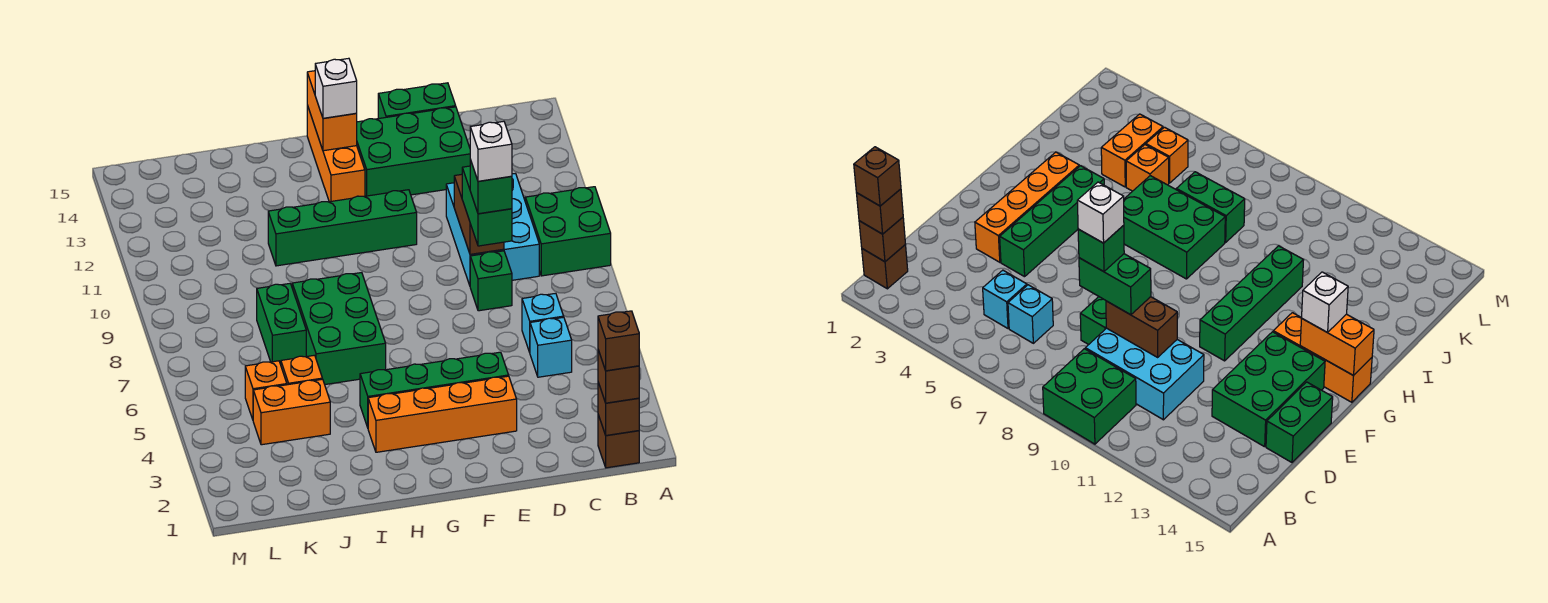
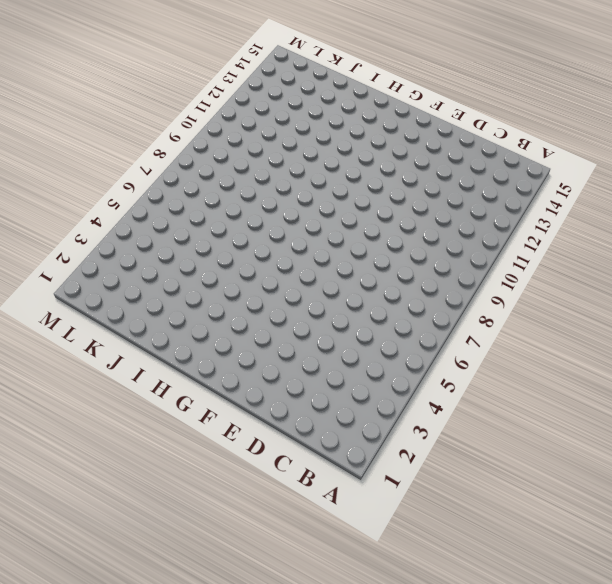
none -> green brick A9:B10 level 1
none -> brown brick B1 level 1
none -> cyan brick C5 level 1

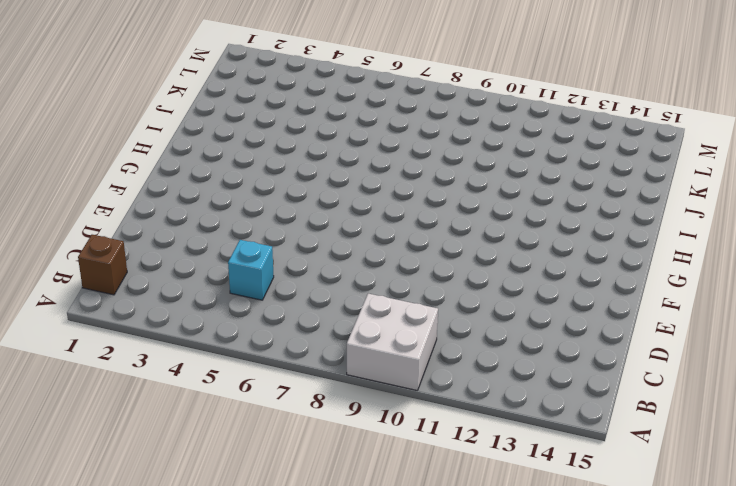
white brick A9:B10 level 1 -> green brick A9:B10 level 1
none -> cyan brick C6 level 1
none -> cyan brick C9:D11 level 1
none -> green brick D8 level 1

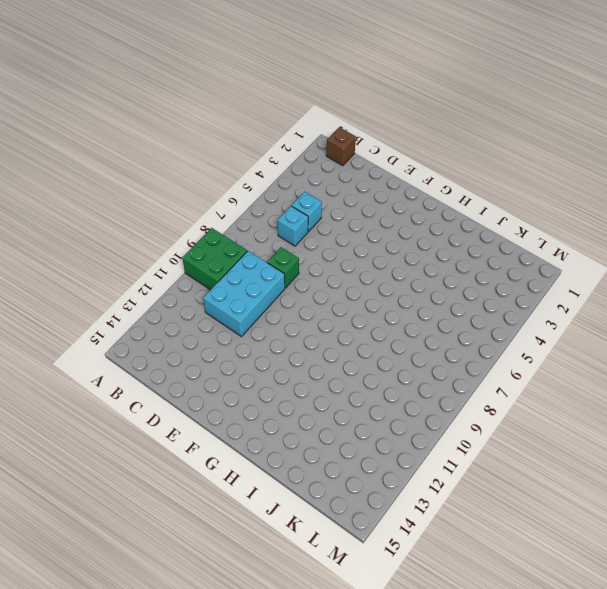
none -> green brick D13:F14 level 1
none -> green brick D15:E15 level 1
none -> orange brick E3:H3 level 1

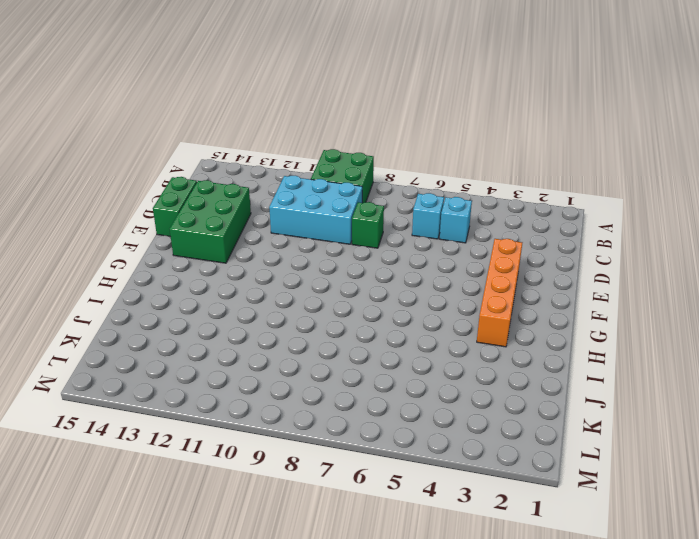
none -> brown brick B1 level 1
none -> green brick E4:H4 level 1
none -> green brick F11:I11 level 1

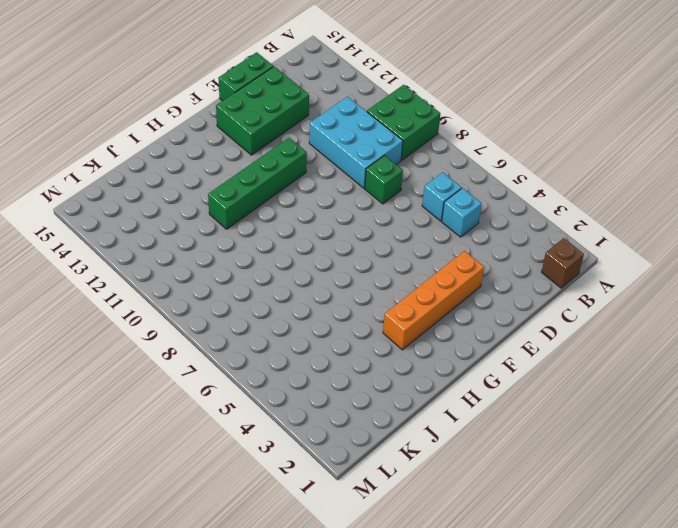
none -> green brick E4:H4 level 1
none -> orange brick G13:G15 level 1
none -> green brick H6:I8 level 1

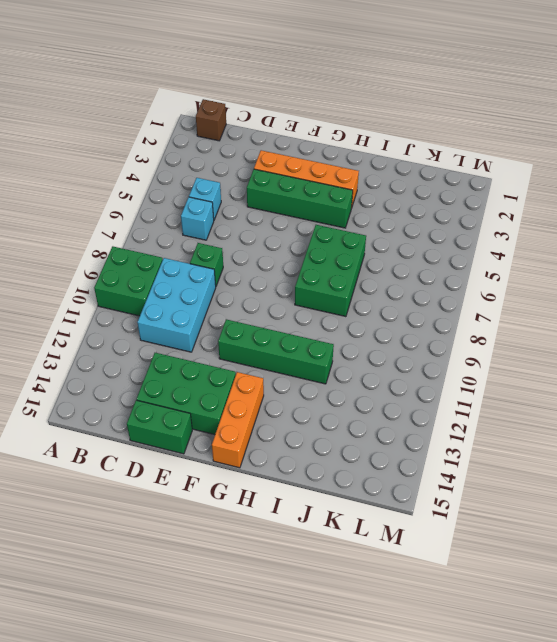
none -> orange brick J4:K4 level 1
none -> orange brick J5 level 1
none -> green brick J7:J8 level 1

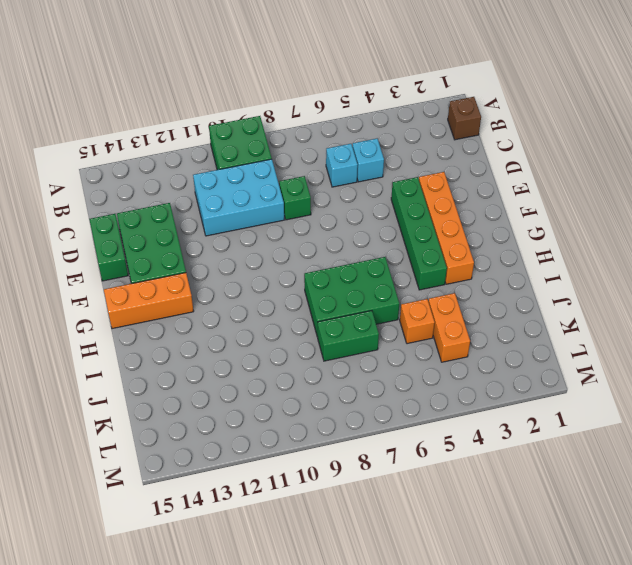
none -> green brick F11:I11 level 1
none -> orange brick K5 level 1
none -> brown brick B1 level 2

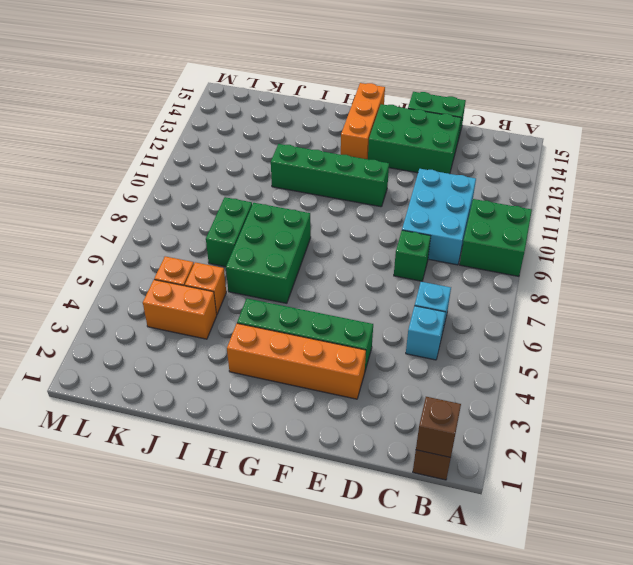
none -> brown brick D9:D10 level 2
none -> orange brick G14:G15 level 2
none -> brown brick B1 level 3

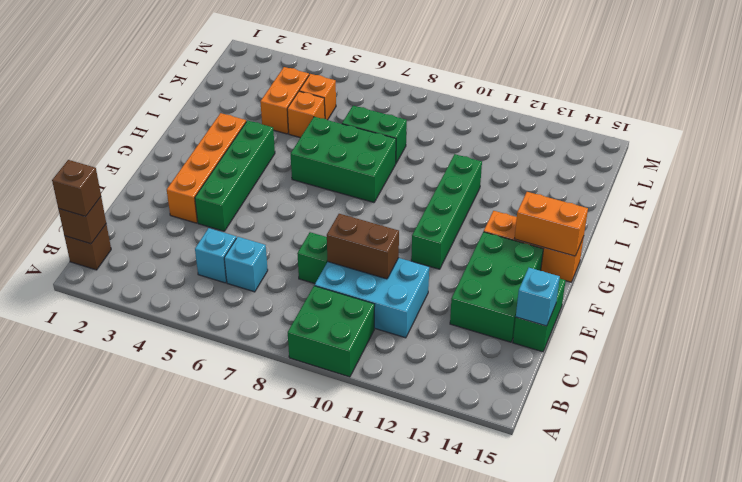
cyan brick D15 level 2 -> none
none -> green brick D8:D9 level 3
none -> white brick G14 level 3
none -> brown brick B1 level 4

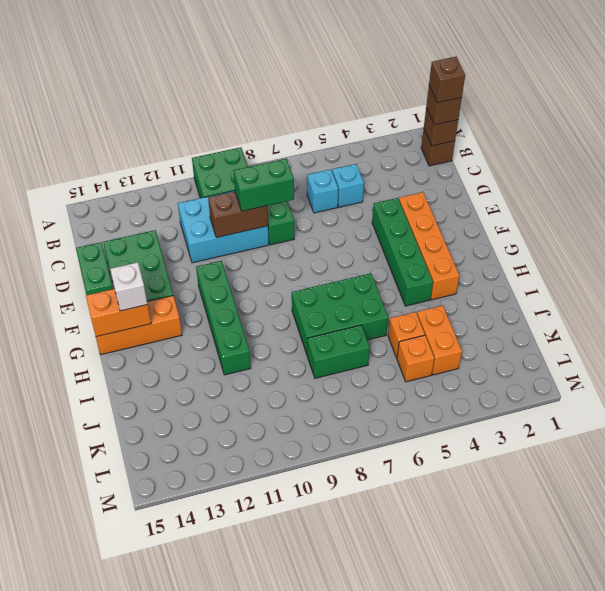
none -> green brick D8 level 4
none -> white brick D8 level 5

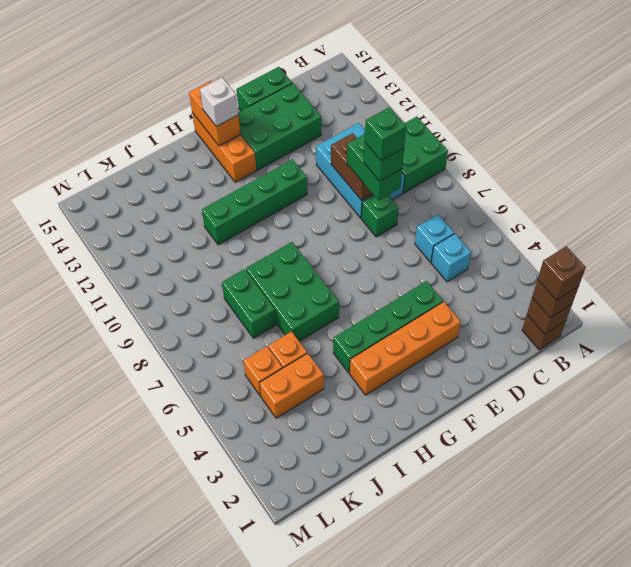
green brick D8 level 5 -> white brick D8 level 5

